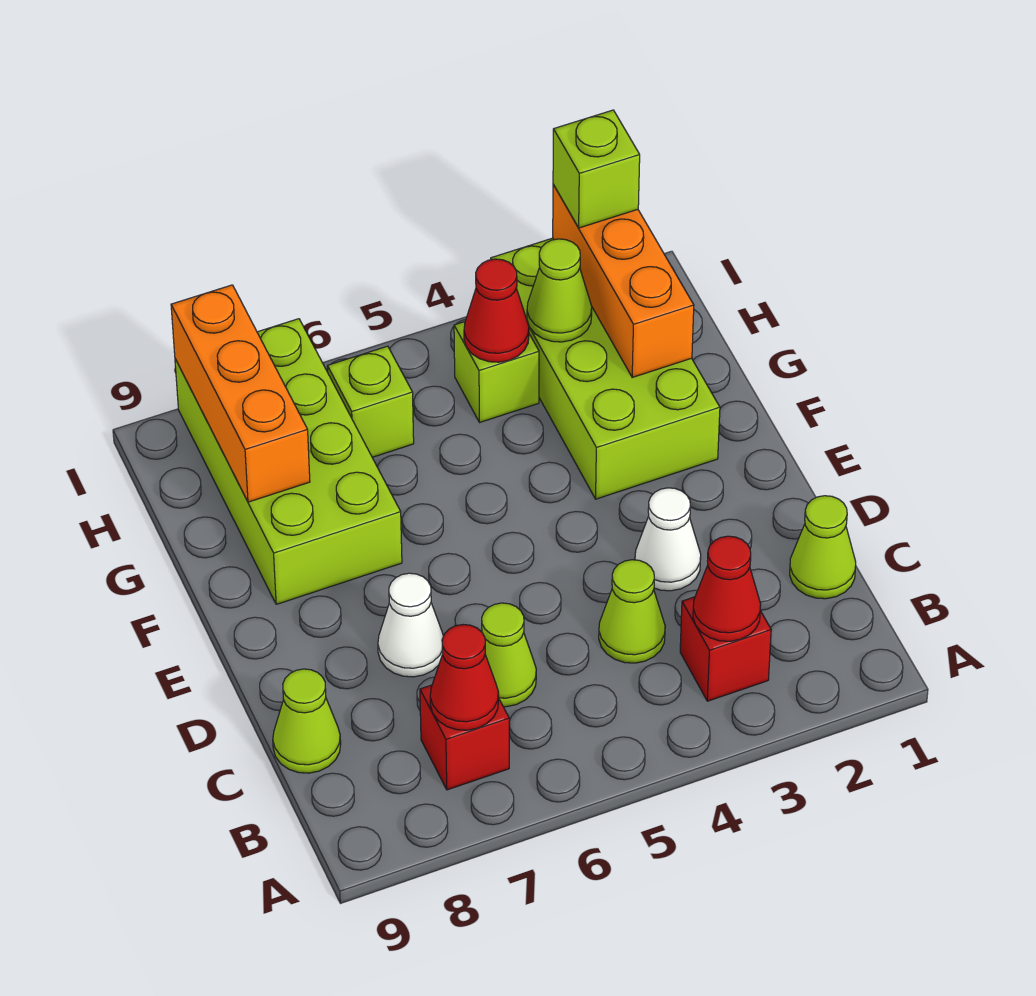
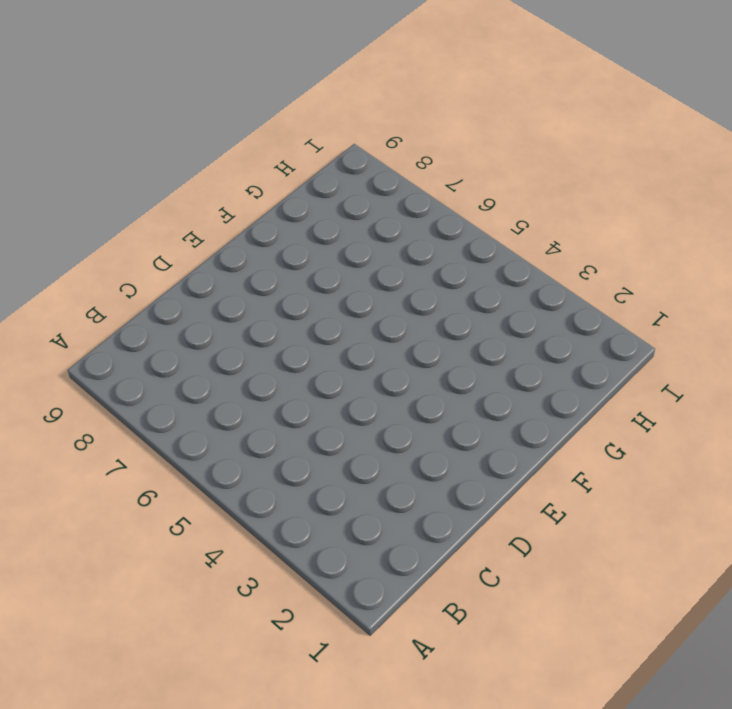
none -> red brick B3 level 1
none -> red brick B7 level 1
none -> lime cone C1 level 1

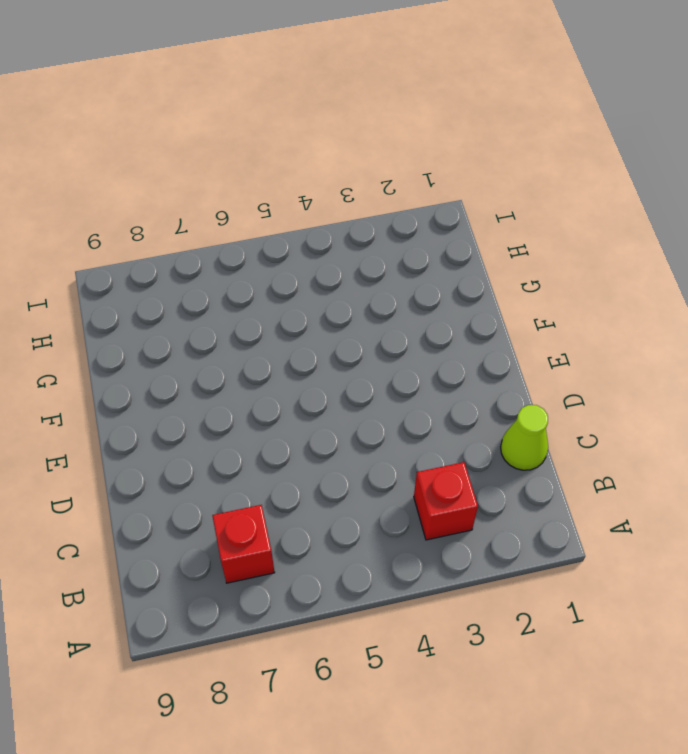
none -> lime cone C4 level 1
none -> lime cone C6 level 1
none -> lime cone C9 level 1

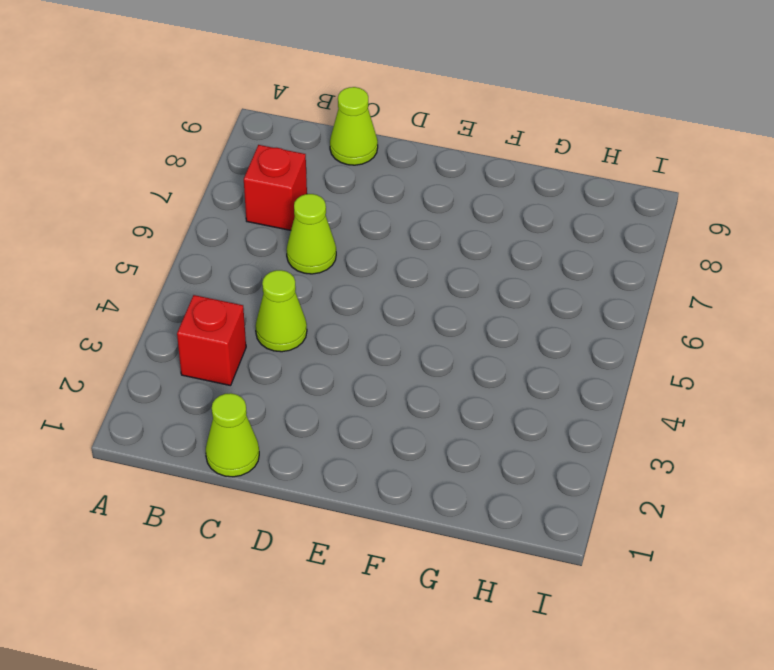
none -> white cone D3 level 1
none -> white cone D7 level 1
none -> lime brick F2:I3 level 1

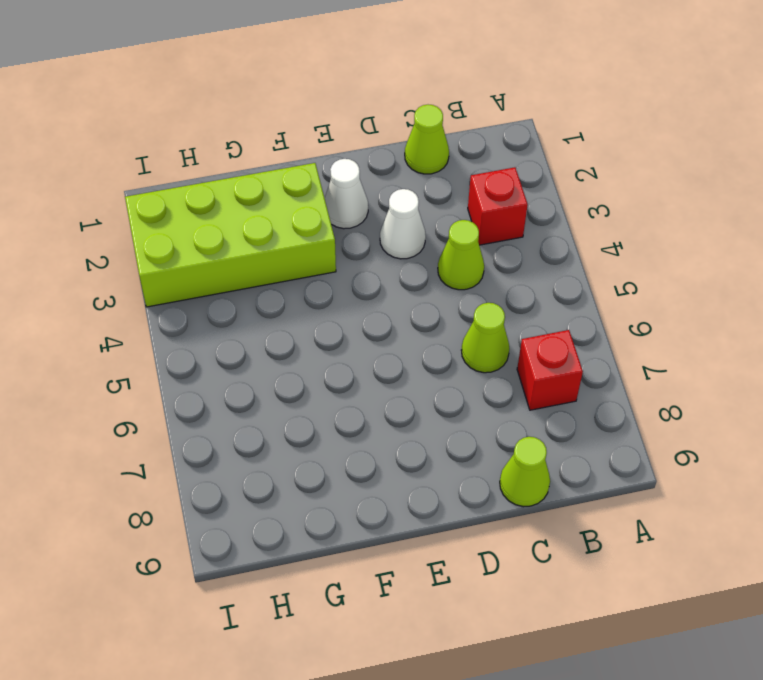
white cone E2 level 1 -> white cone D7 level 1
none -> lime brick F7:I8 level 1
none -> lime brick H4 level 1
none -> lime brick H6 level 1

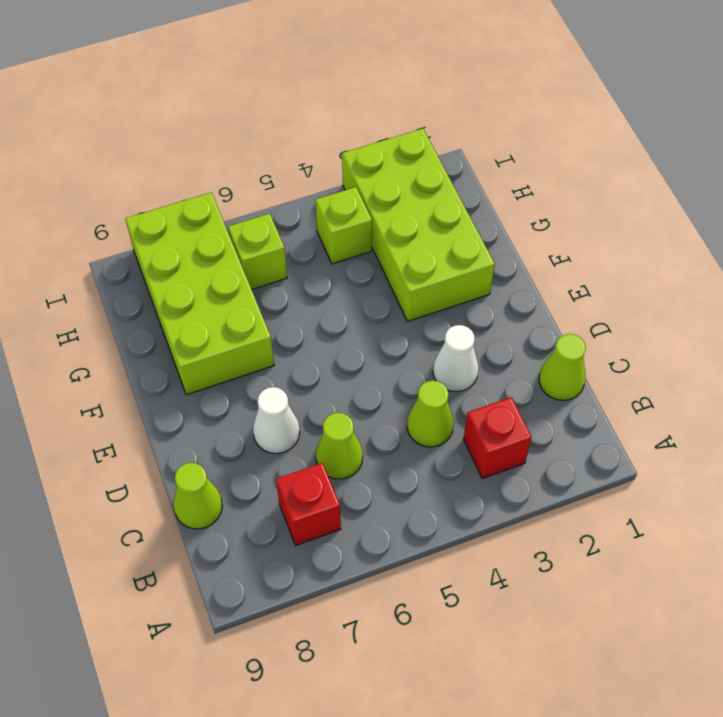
none -> red cone B3 level 2
none -> red cone B7 level 2
none -> orange brick G2:I2 level 2

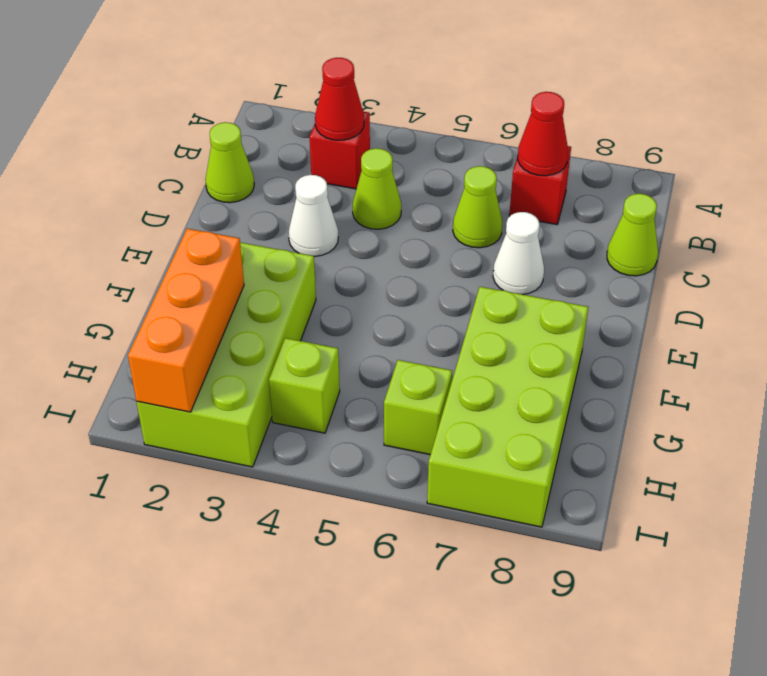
none -> orange brick G8:I8 level 2
none -> lime cone H3 level 2
none -> red cone H4 level 2

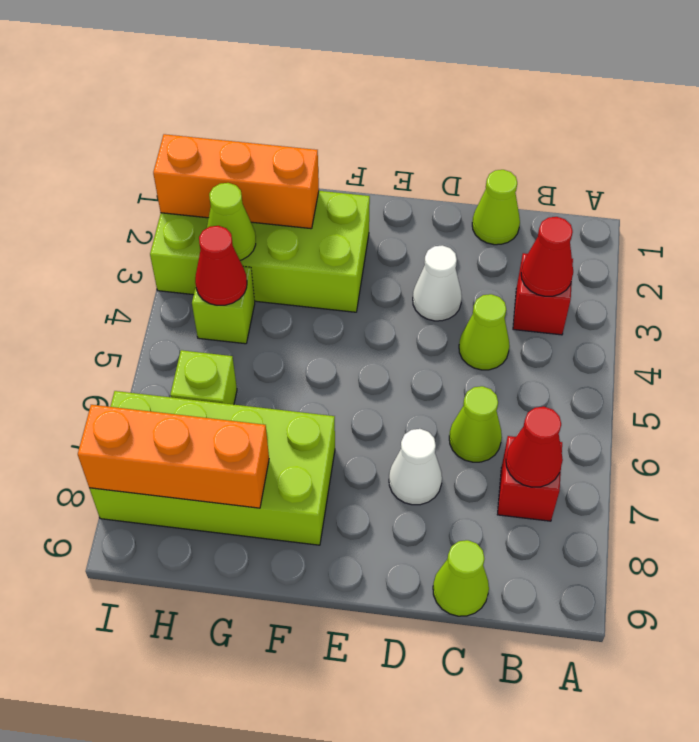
none -> lime brick I2 level 3

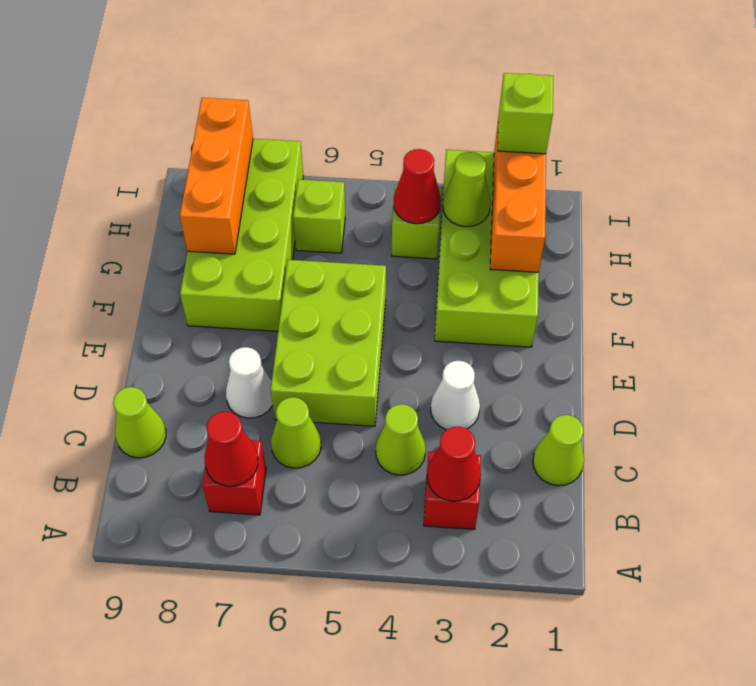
lime brick D5:F6 level 1 -> none

